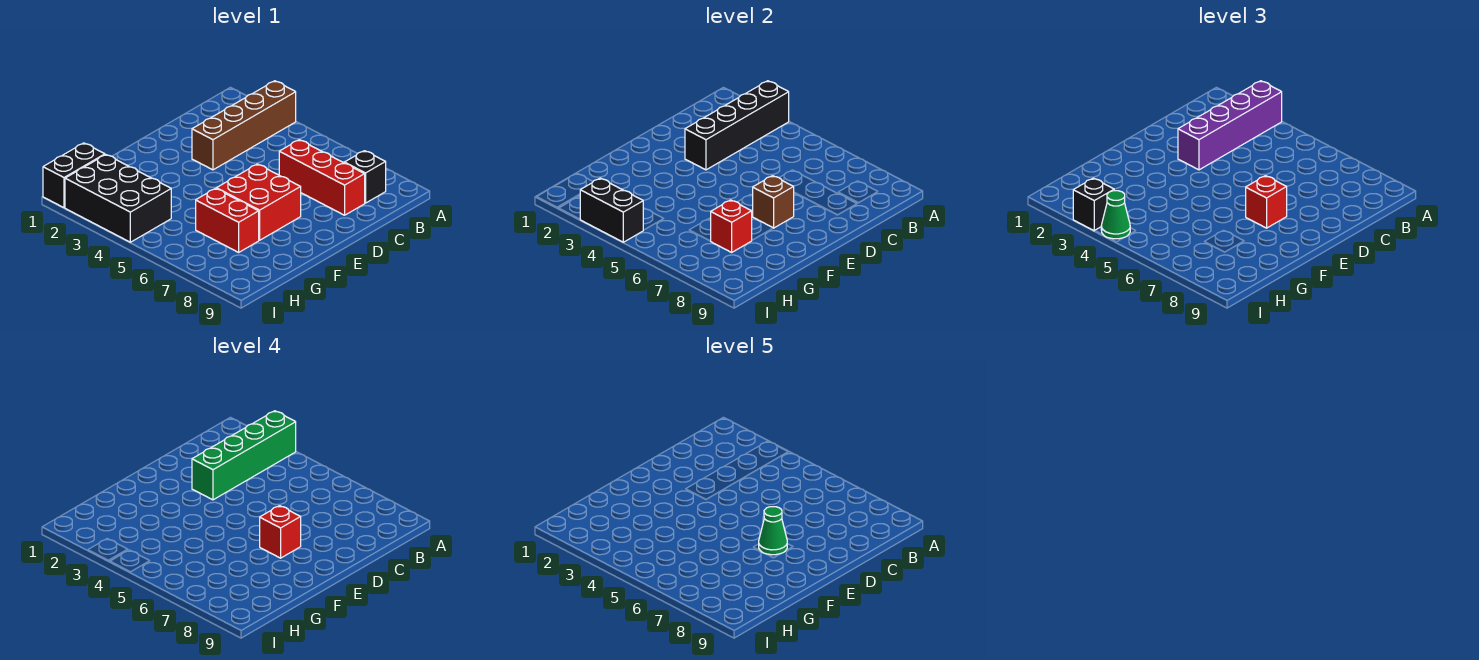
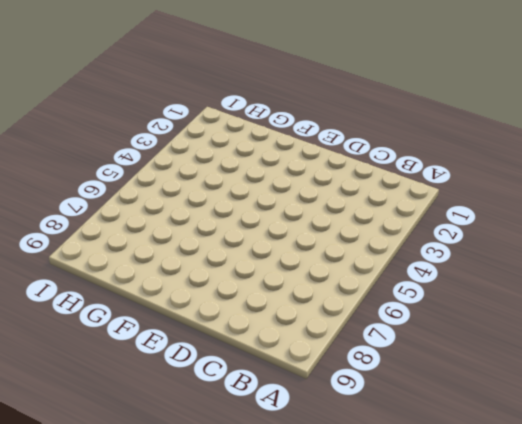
none -> brown brick A3:D3 level 1
none -> black brick B8 level 1
none -> red brick C6:C8 level 1

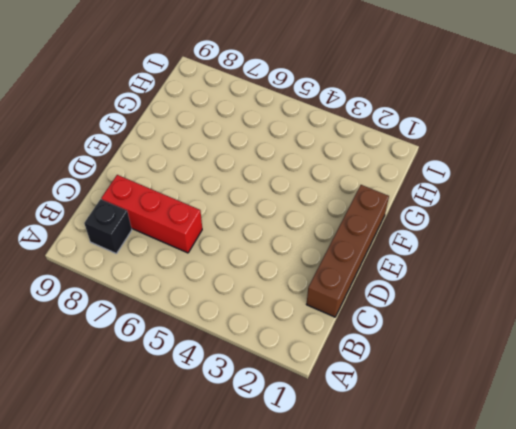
brown brick C1:F1 level 1 -> brown brick A3:D3 level 1
none -> red brick E6:F7 level 1
none -> red brick G6:G7 level 1
none -> black brick H1:I1 level 1

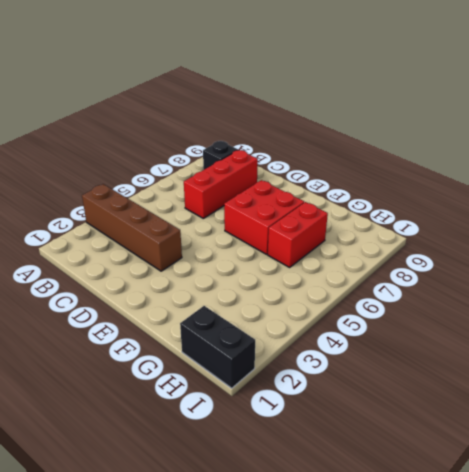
none -> black brick H2:I4 level 1
none -> black brick A3:D3 level 2
none -> brown brick E7 level 2

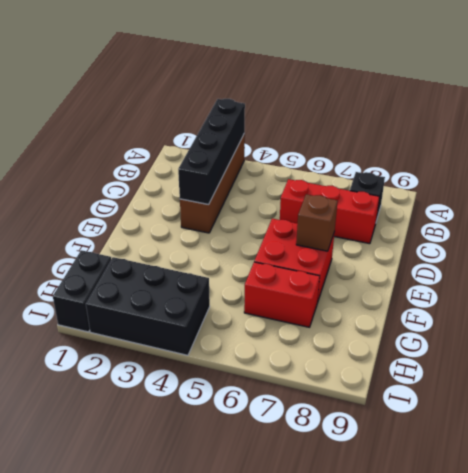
none -> red brick G7 level 2
none -> black brick I3:I4 level 2
none -> purple brick A3:D3 level 3

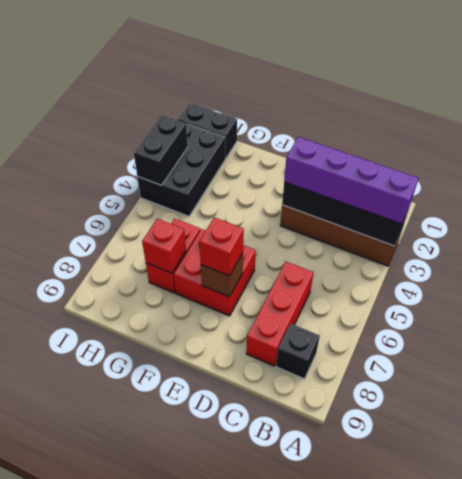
none -> black brick I3 level 3
none -> green cone I4 level 3
none -> green brick A3:D3 level 4

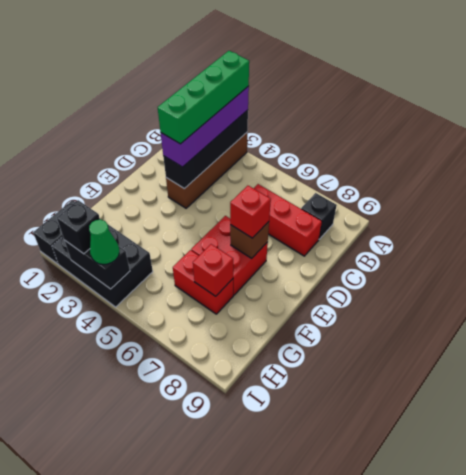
none -> red brick E7 level 4
none -> green cone E7 level 5

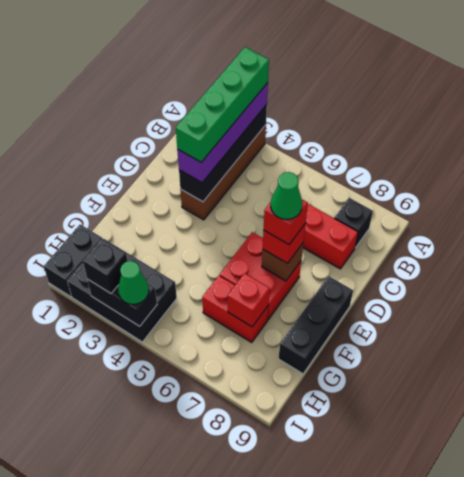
black brick E9:G9 level 1 -> none

